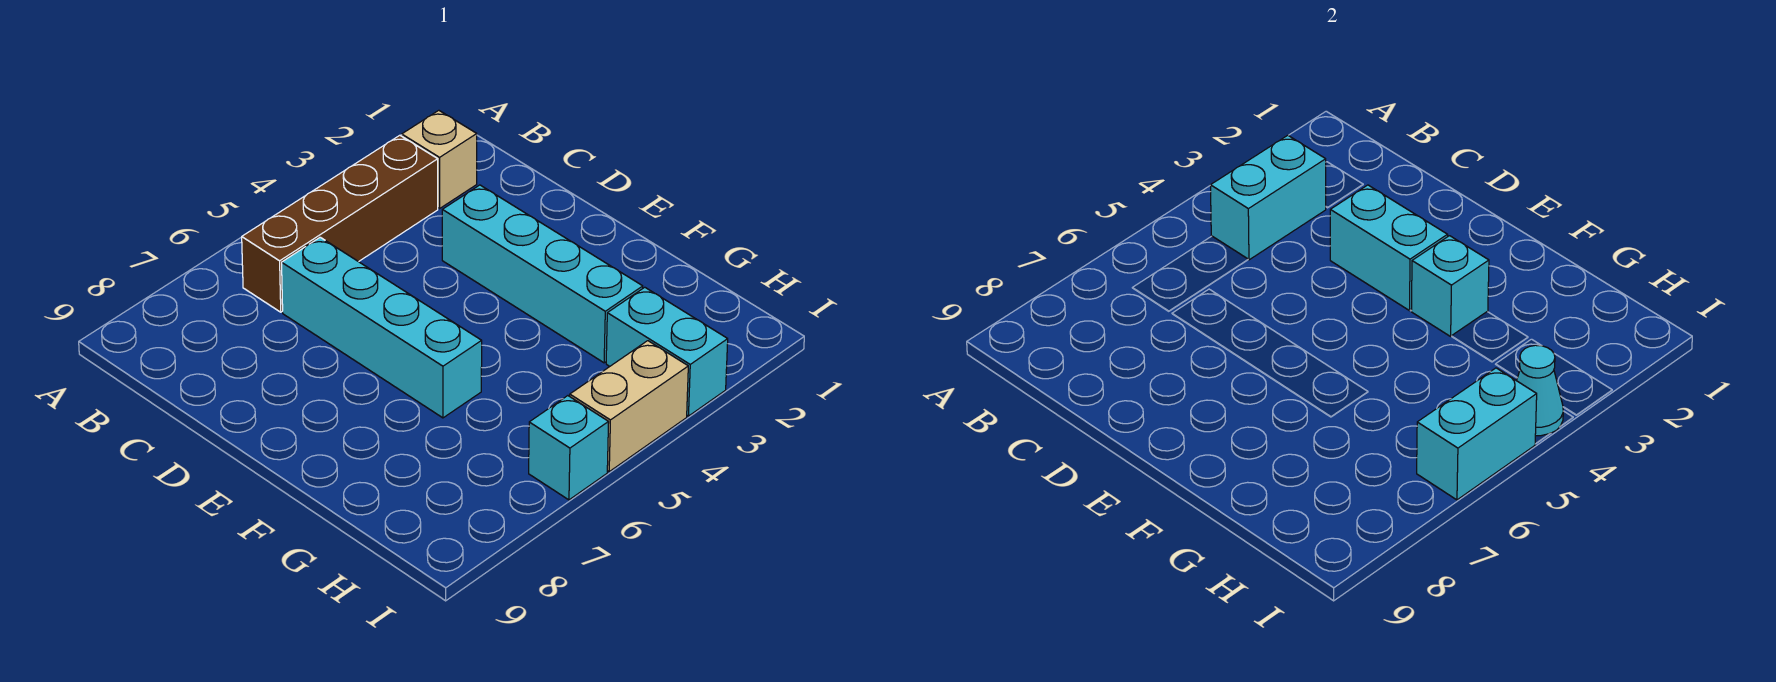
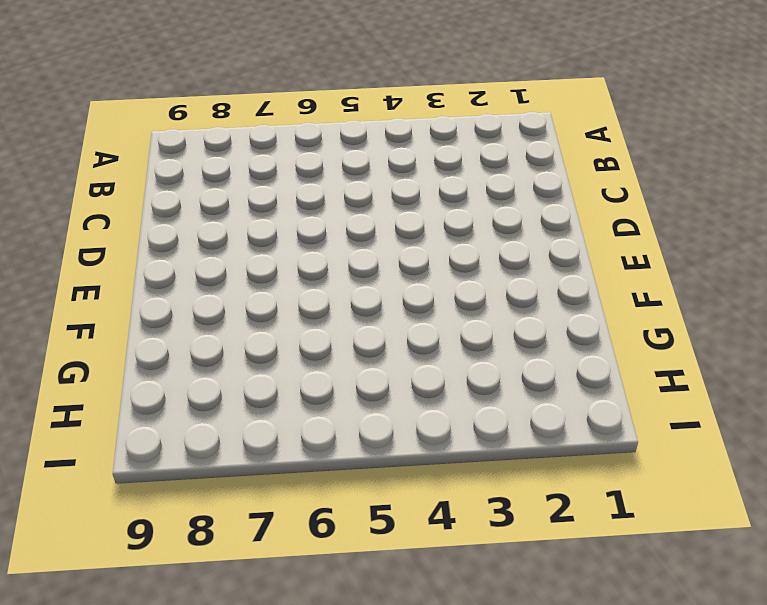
none -> tan brick B2 level 1
none -> brown brick B3:B6 level 1
none -> cyan brick C6:F6 level 1

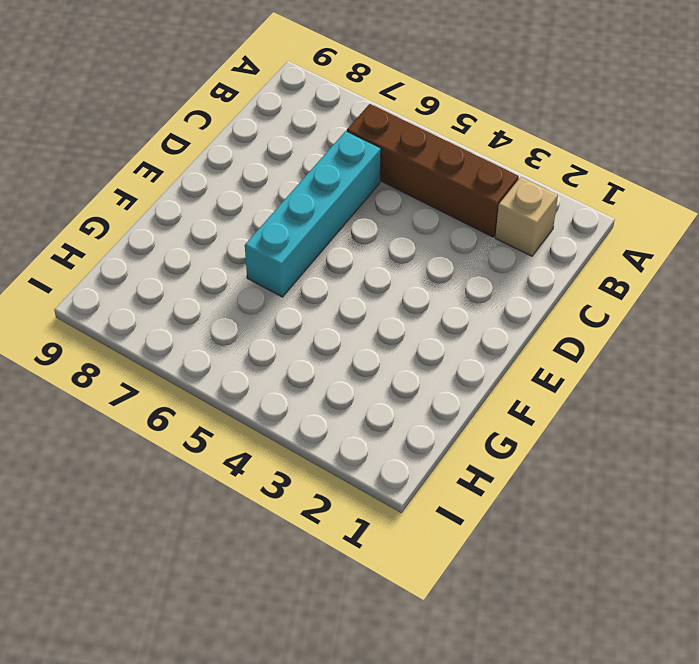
none -> cyan brick D3:G3 level 1
none -> cyan brick H3:I3 level 1
none -> tan brick I4:I5 level 1

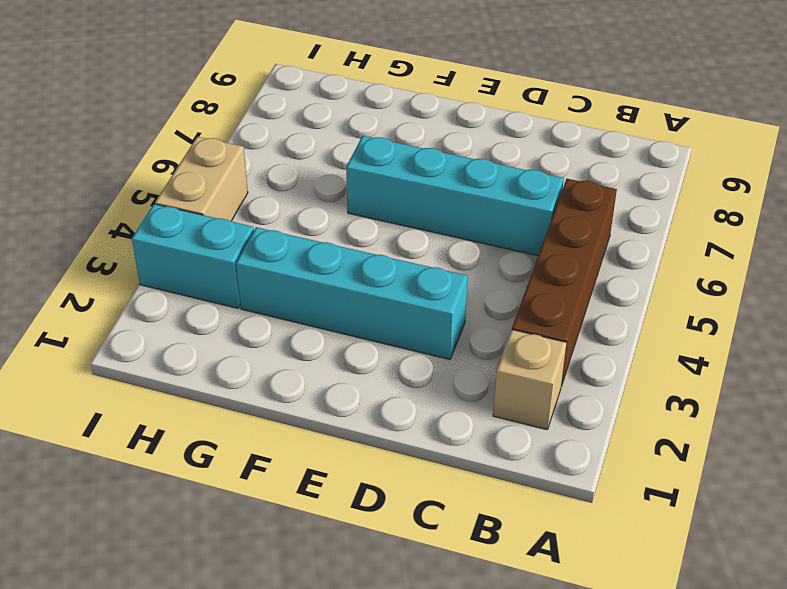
none -> cyan brick I6 level 1
none -> cyan brick B3:B4 level 2
none -> cyan brick D3:E3 level 2

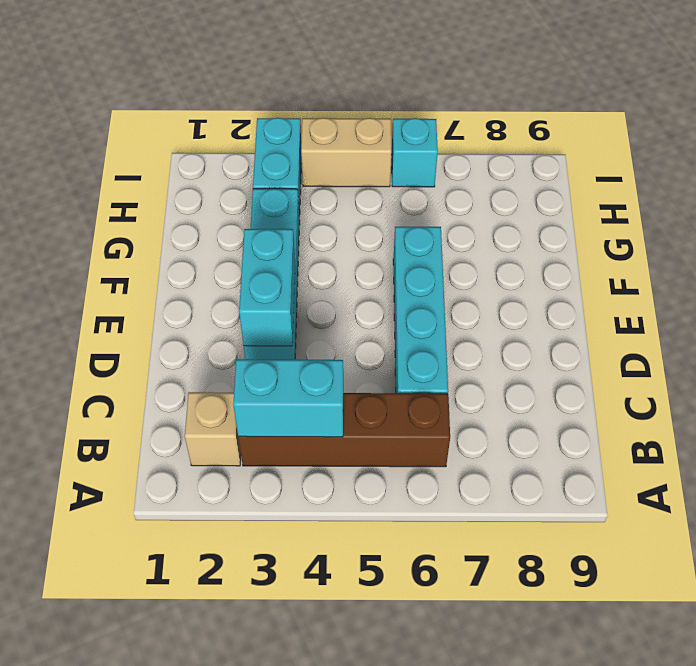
none -> cyan brick F3 level 2
none -> cyan cone I4 level 2
none -> cyan brick I5:I6 level 2

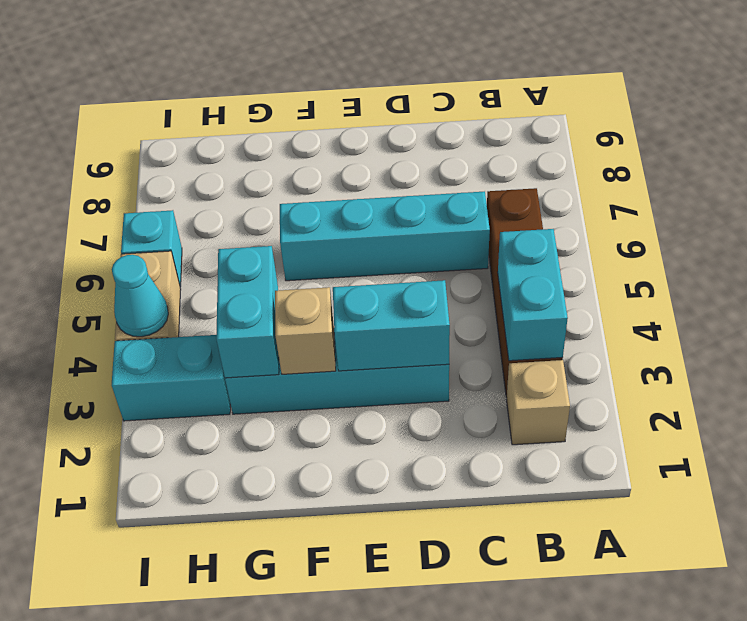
tan brick F3 level 2 -> cyan brick F3 level 2
cyan brick G3:G4 level 2 -> cyan brick I5:I6 level 2

